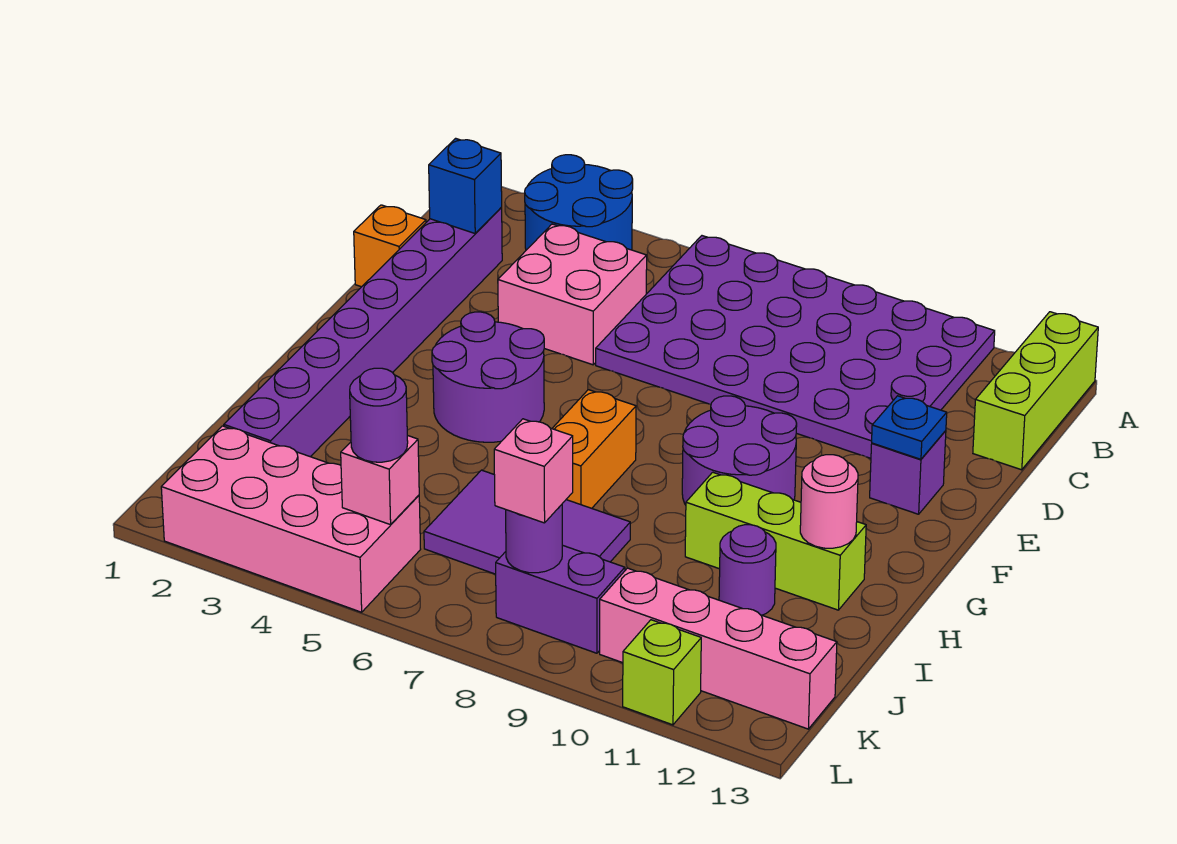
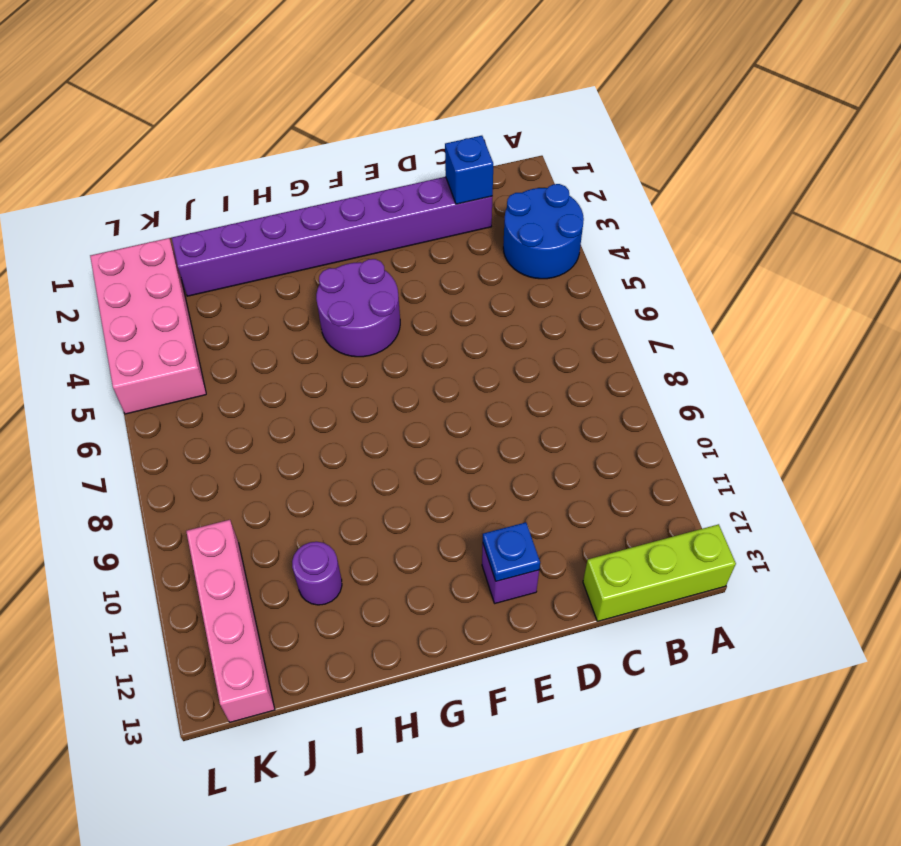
none -> purple plate A6:D11 level 1
none -> pink brick C4:D5 level 1
none -> orange brick D1 level 1

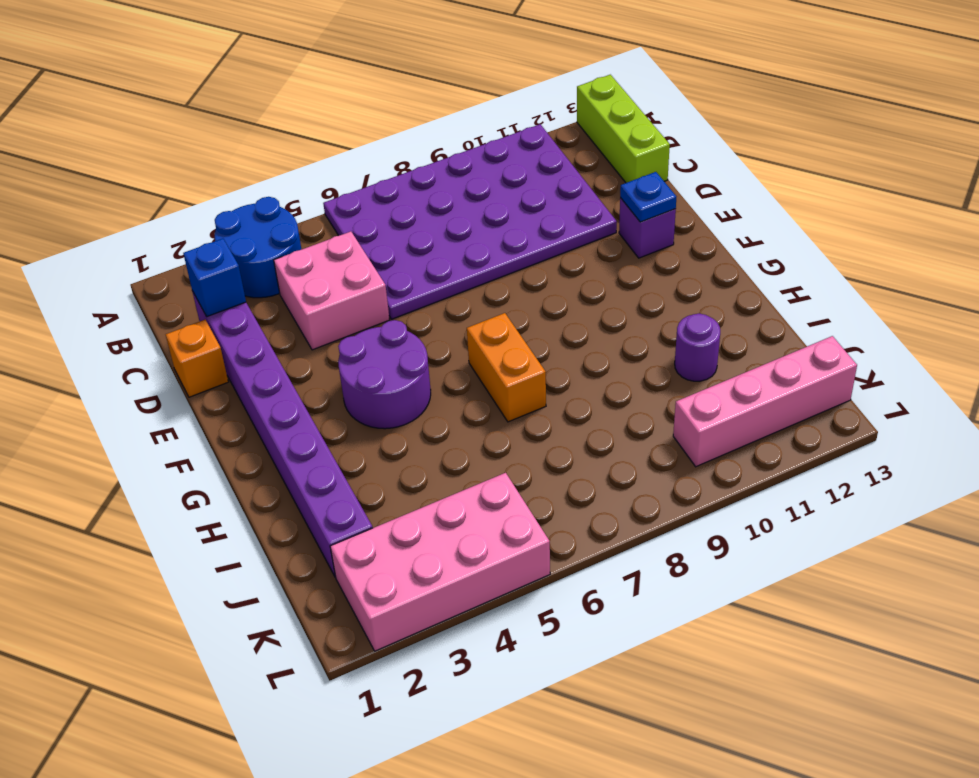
none -> purple round brick F9:G10 level 1
none -> lime brick H10:H12 level 1
none -> purple tile I6:J8 level 1

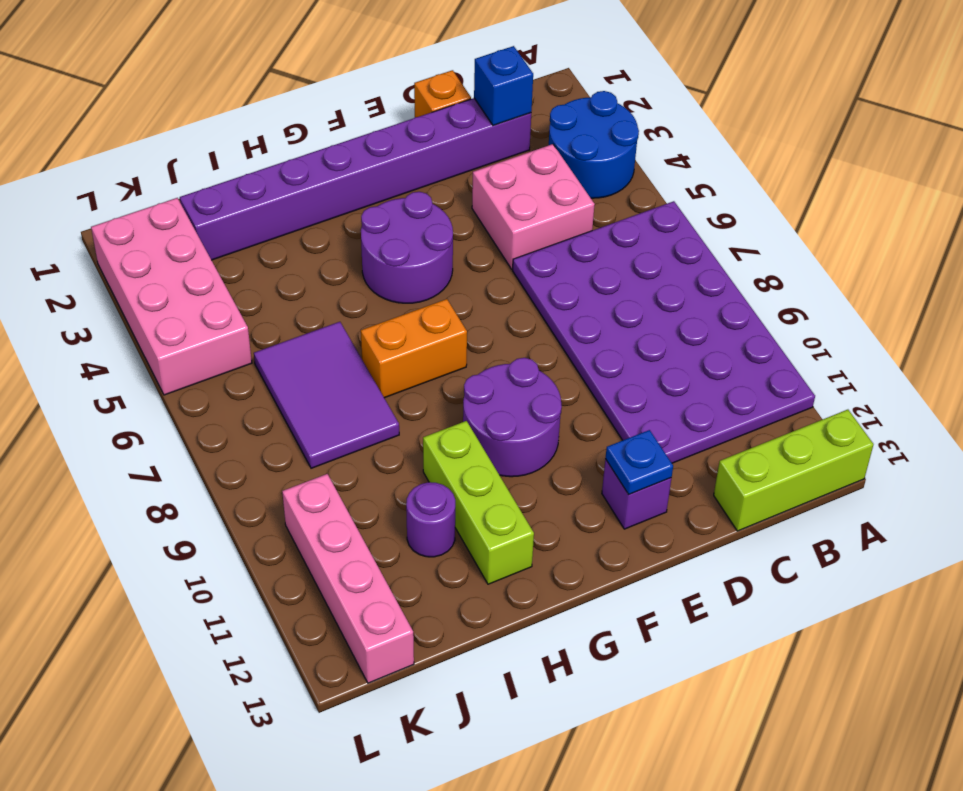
none -> purple brick K8:K9 level 1
none -> lime brick L11 level 1
none -> pink round brick H12 level 2

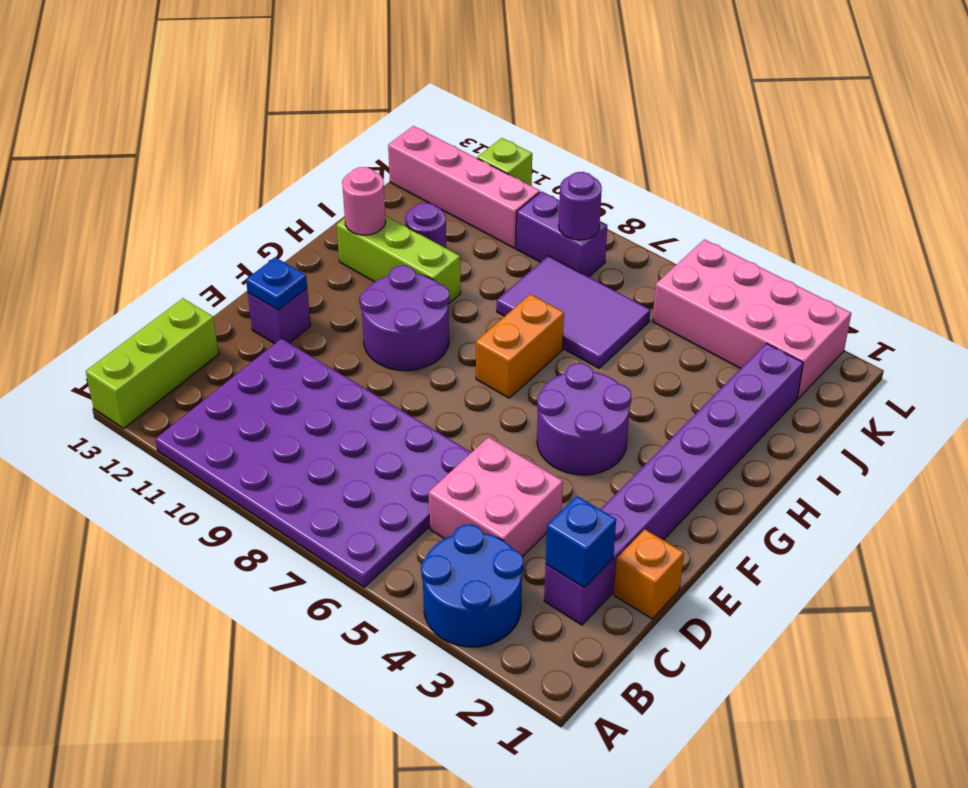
none -> pink brick K5 level 2
none -> purple round brick K5 level 3
none -> pink brick K8 level 3

